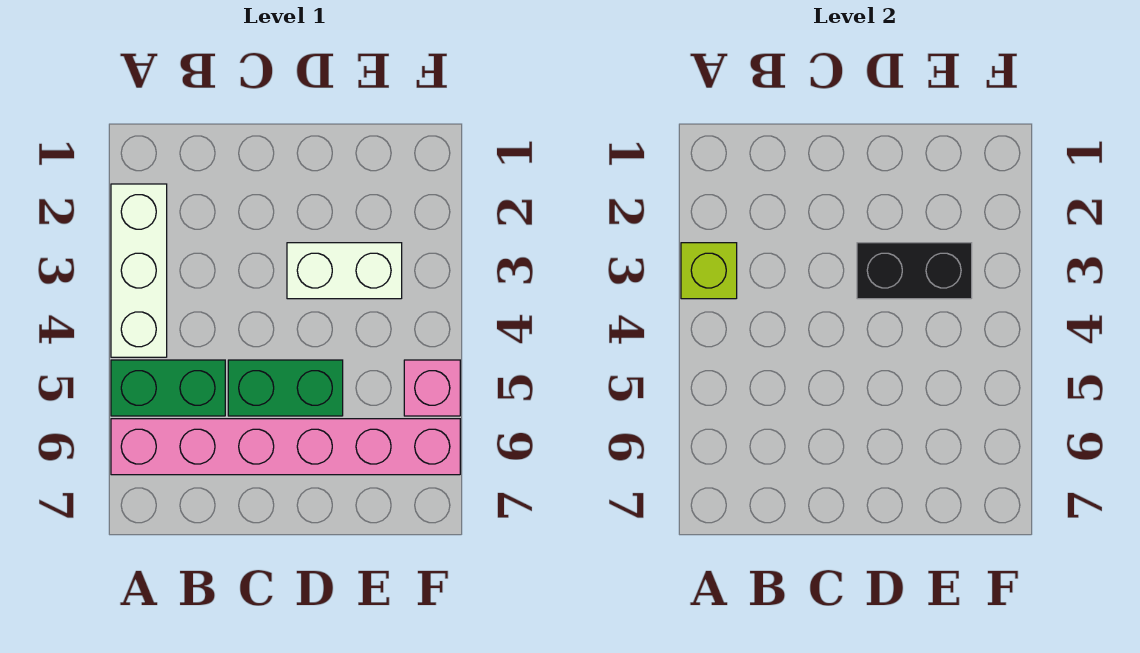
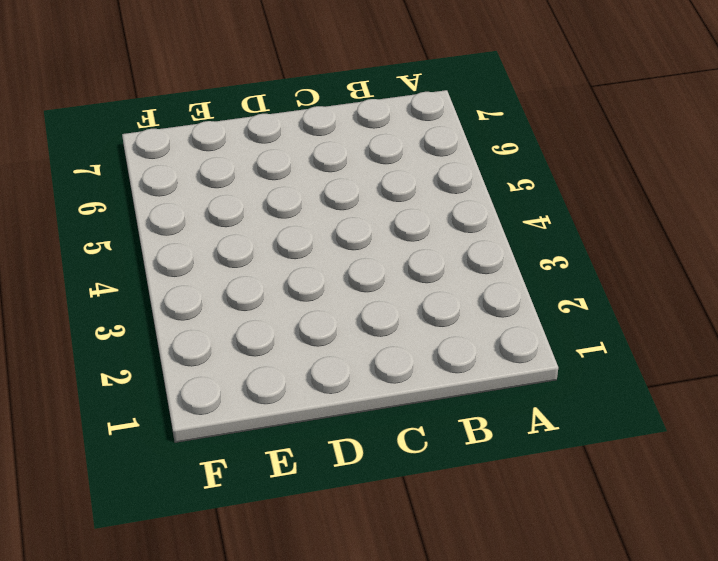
none -> white brick A2:A4 level 1
none -> green brick A5:B5 level 1

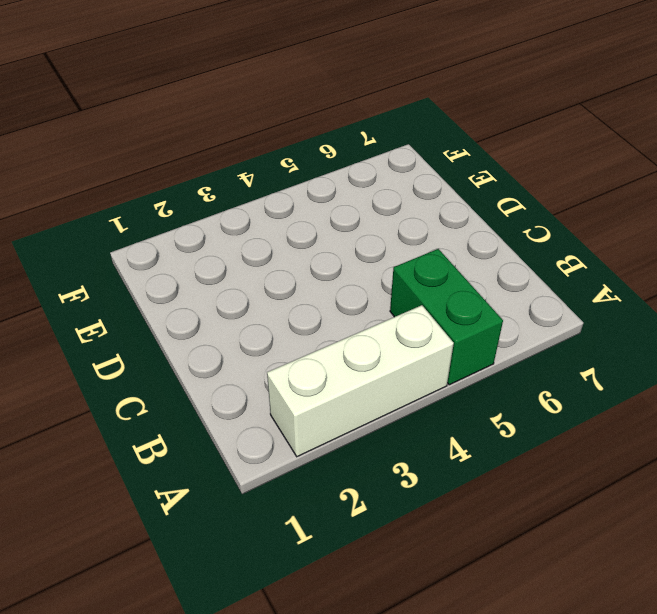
none -> pink brick A6:F6 level 1
none -> green brick C5:D5 level 1

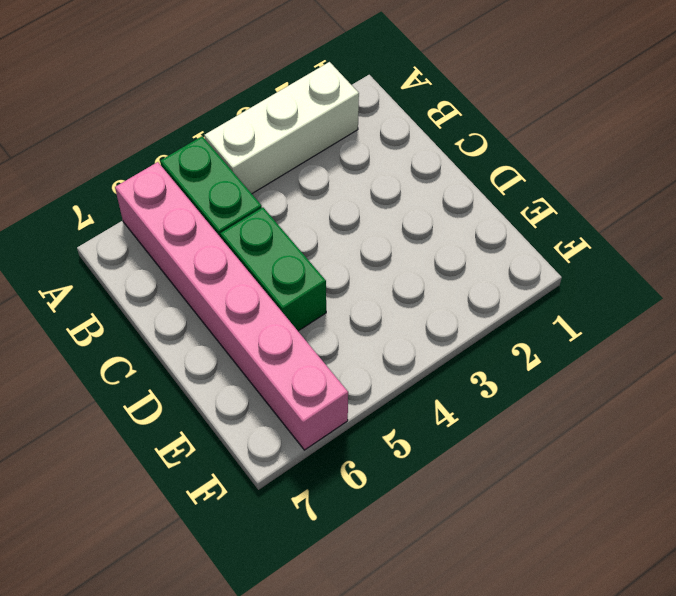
none -> white brick D3:E3 level 1
none -> pink brick F5 level 1

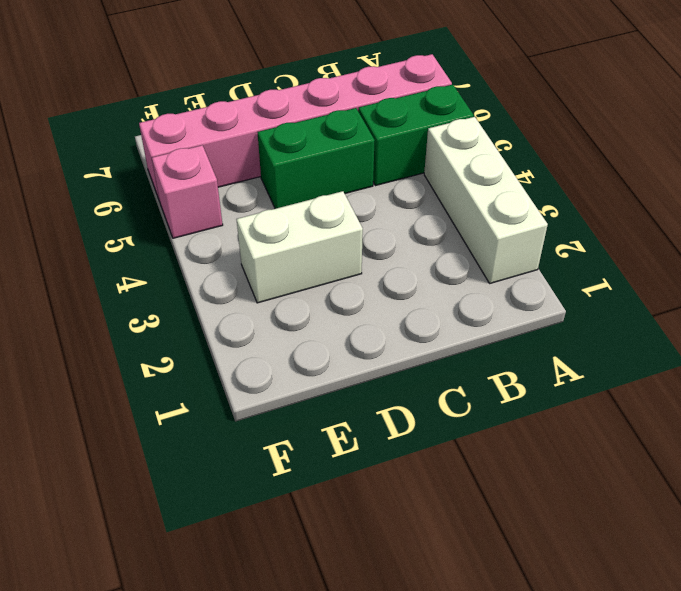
none -> lime brick A3 level 2
none -> black brick D3:E3 level 2

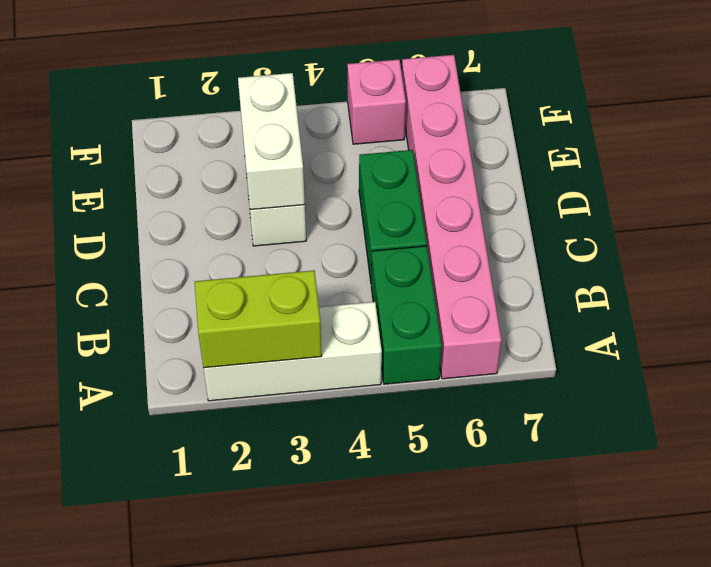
lime brick A2:A3 level 2 -> lime brick A3 level 2
white brick D3:E3 level 2 -> black brick D3:E3 level 2

